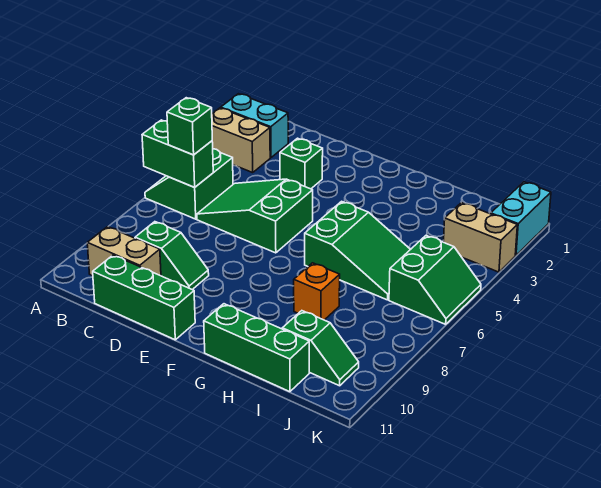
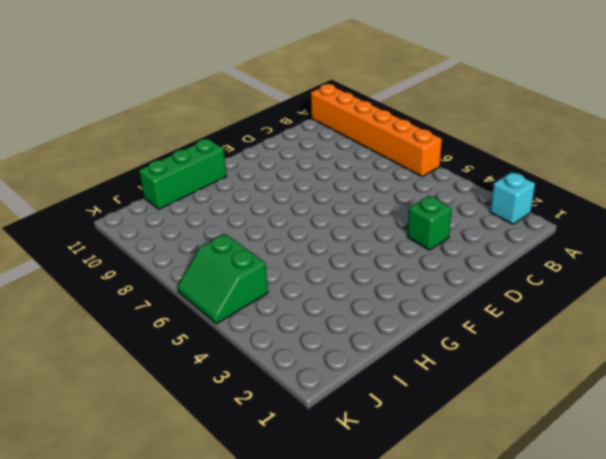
cyan brick A2 level 1 -> cyan brick A2:B2 level 1
orange brick A6:A11 level 1 -> green slope A5:B6 level 1 top B
none -> tan brick A3:B3 level 1
none -> tan brick B10:C10 level 1
none -> green slope C5:E6 level 1 top E

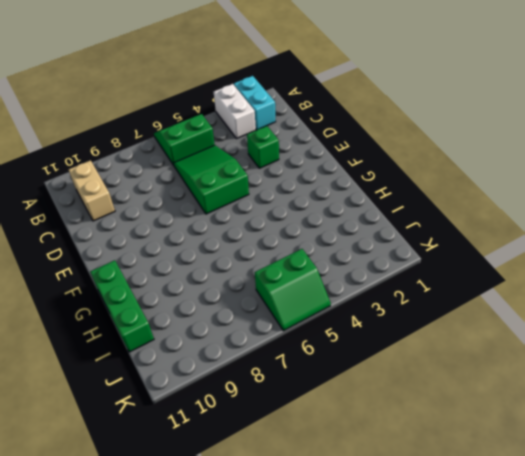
white brick A3:B3 level 1 -> tan brick A3:B3 level 1
none -> green slope C9:D9 level 1 top C
none -> green brick C11:E11 level 1
none -> green slope G5:I6 level 1 top G

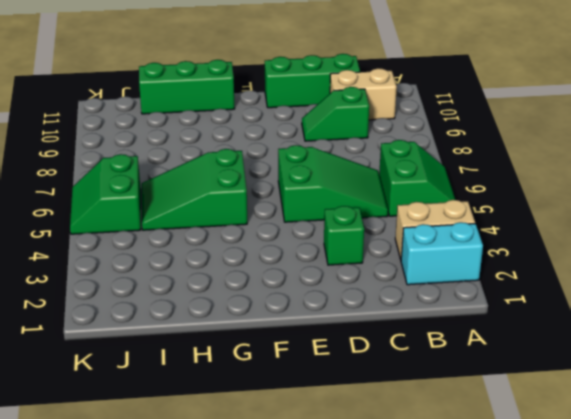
none -> orange brick H8 level 1
none -> green slope I10:J10 level 1 top I
none -> tan brick J3:K3 level 1

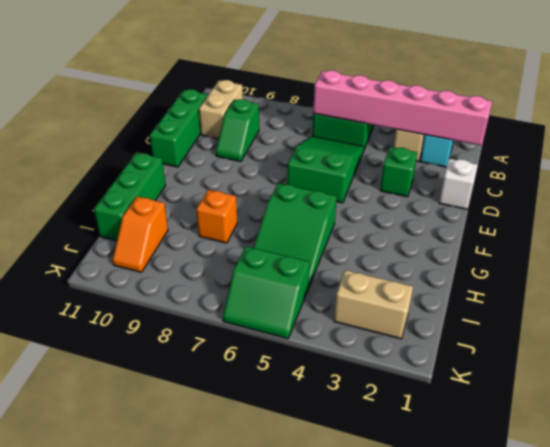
pink brick B1:B6 level 2 -> green brick A6:B6 level 2
white brick D1 level 1 -> none
orange slope I10:J10 level 1 top I -> green slope I10:J10 level 1 top I
tan brick J2:J3 level 1 -> tan brick J3:K3 level 1
none -> cyan brick K1:K2 level 1
none -> green brick B6 level 3

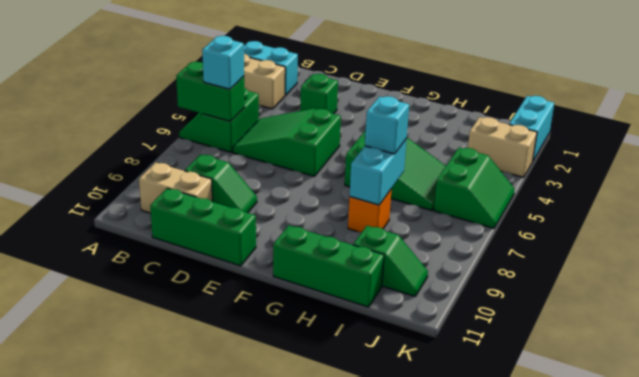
cyan brick B6 level 3 -> green brick B6 level 3
cyan brick H7:H8 level 2 -> none
cyan brick H7 level 3 -> none

